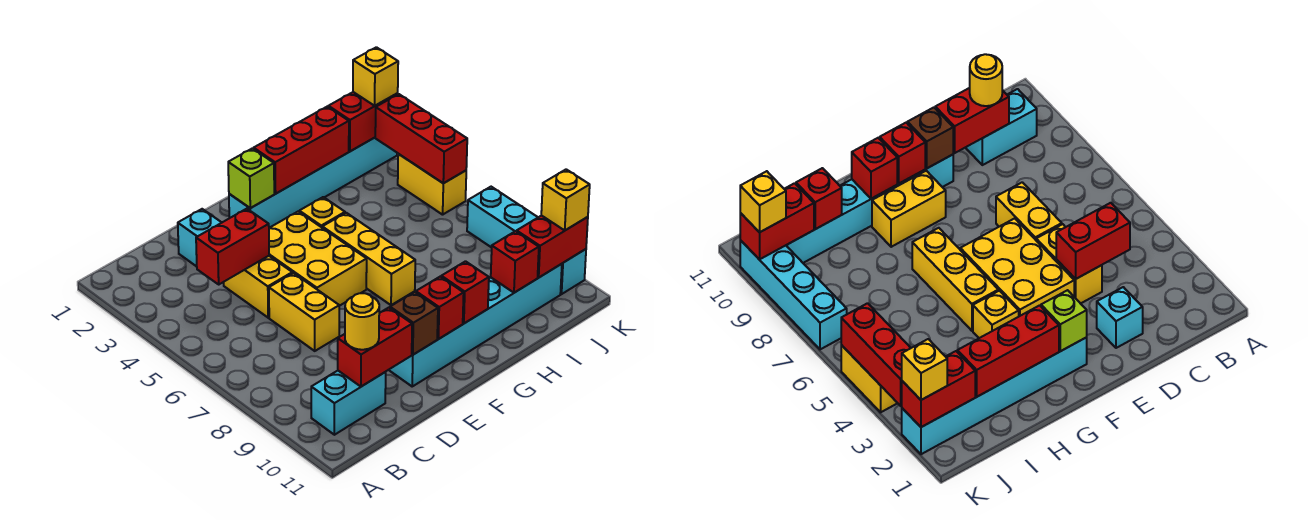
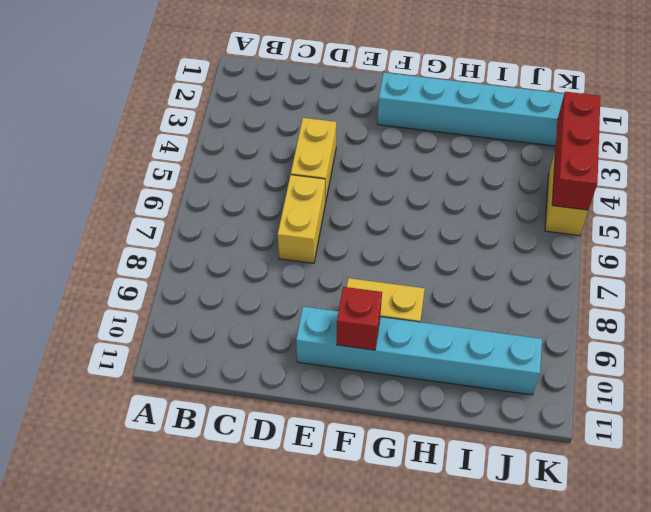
none -> cyan brick B10:C10 level 1
none -> cyan brick D2 level 1
none -> yellow brick E4:F6 level 1

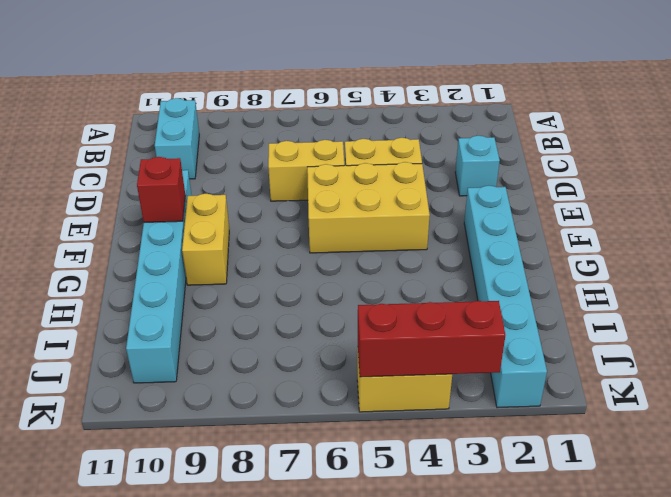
none -> yellow brick G4 level 1
none -> yellow brick G5:G7 level 1
none -> cyan brick K7:K10 level 1

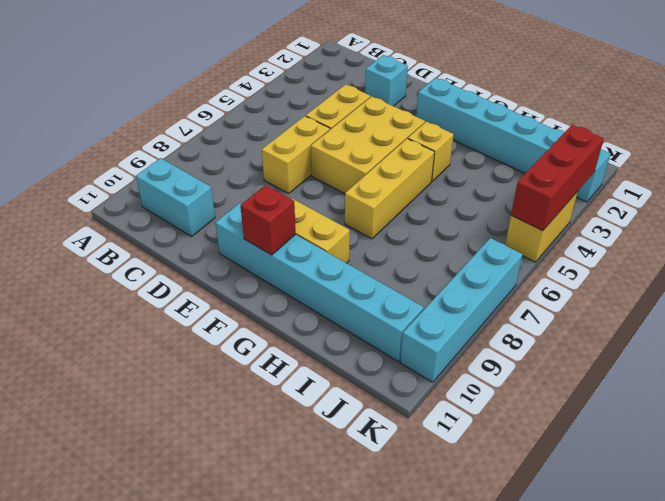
none -> red brick C4:D4 level 2
none -> red brick C10:D10 level 2
none -> brown brick E10 level 2

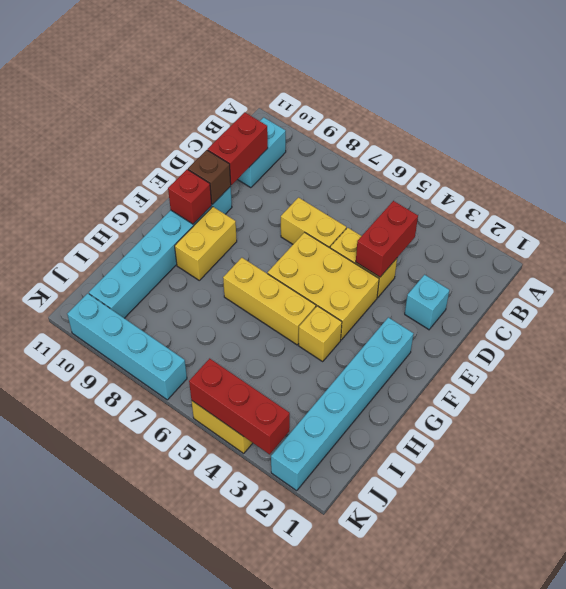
none -> lime brick F2 level 2
none -> red brick G2:I2 level 2
none -> red brick G10 level 2

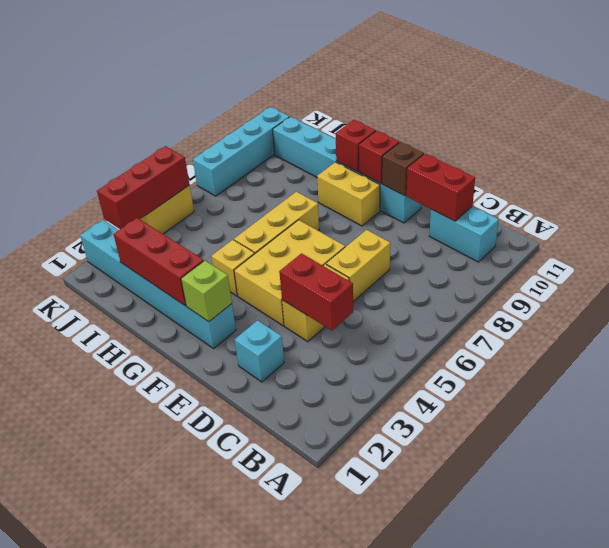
none -> red brick I10 level 2
none -> red brick J2:K2 level 2
none -> red brick J10:K10 level 2

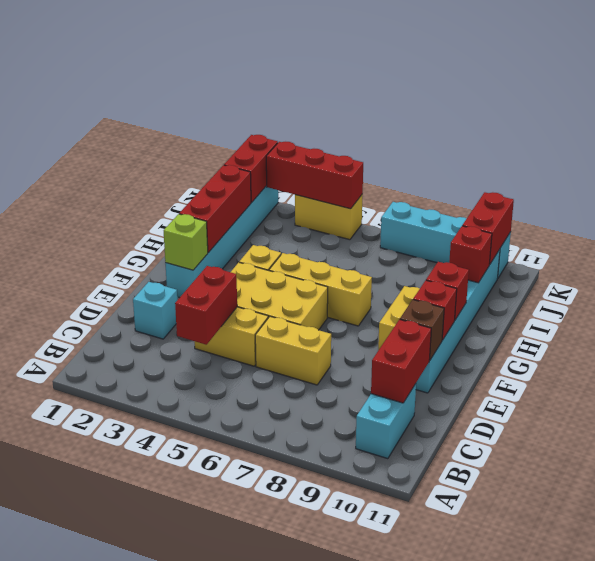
none -> yellow round brick C10 level 3
none -> yellow brick K2 level 3
none -> yellow brick K10 level 3

